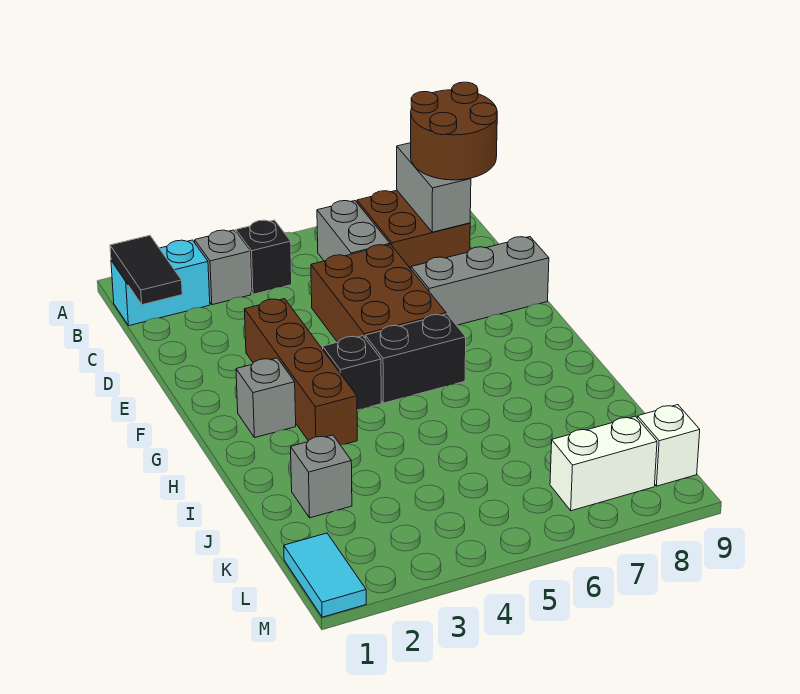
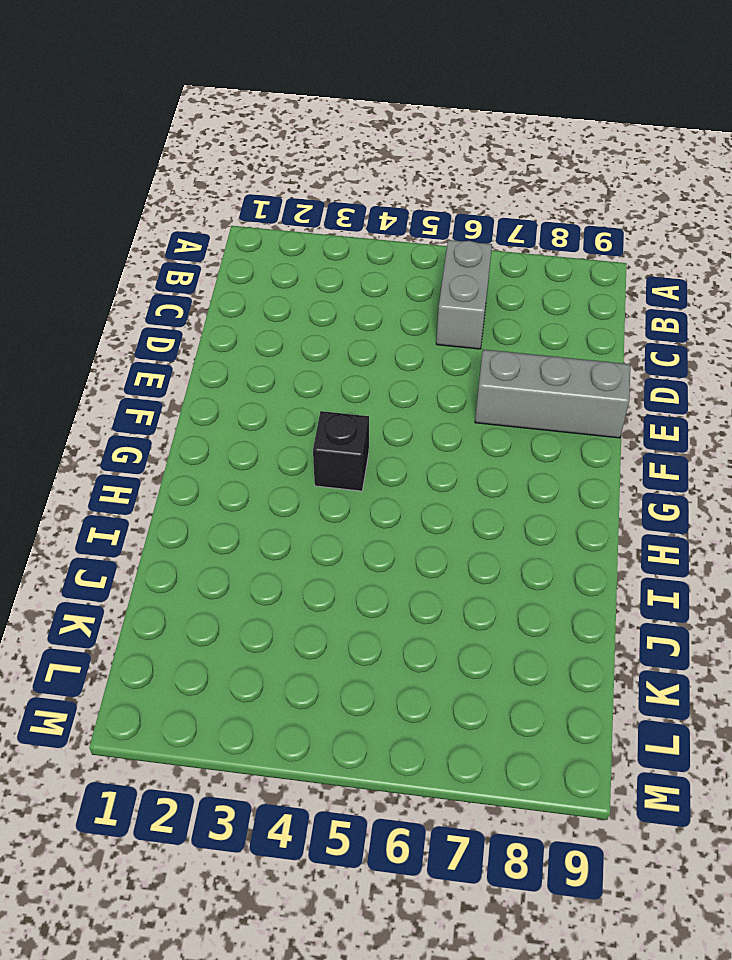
none -> cyan brick B1:B2 level 1
none -> grey brick B3 level 1
none -> black brick B4 level 1

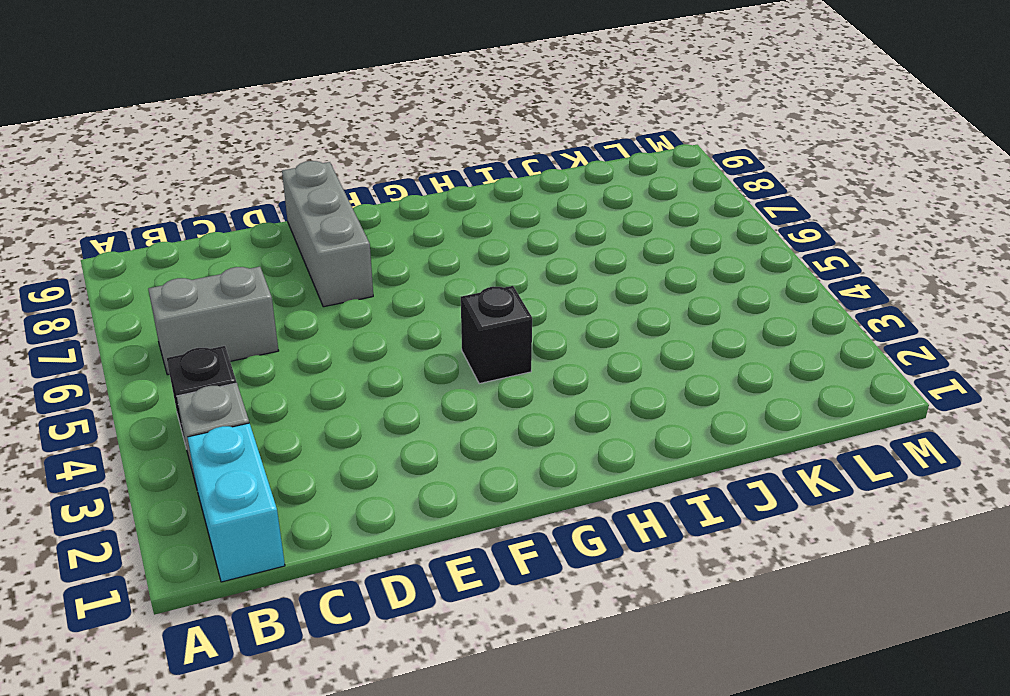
none -> brown brick B7:C8 level 1
none -> brown brick D5:F6 level 1
none -> brown brick E3:H3 level 1

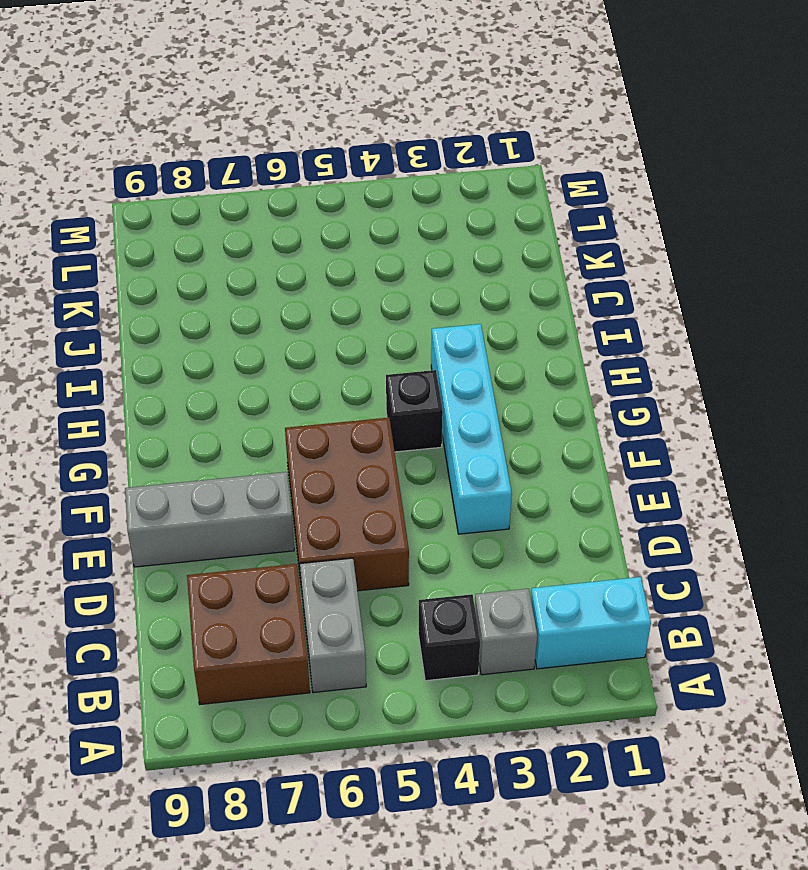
cyan brick E3:H3 level 1 -> brown brick E3:H3 level 1
none -> grey brick G2 level 1
none -> black brick G5:G6 level 1
none -> grey brick J2 level 1

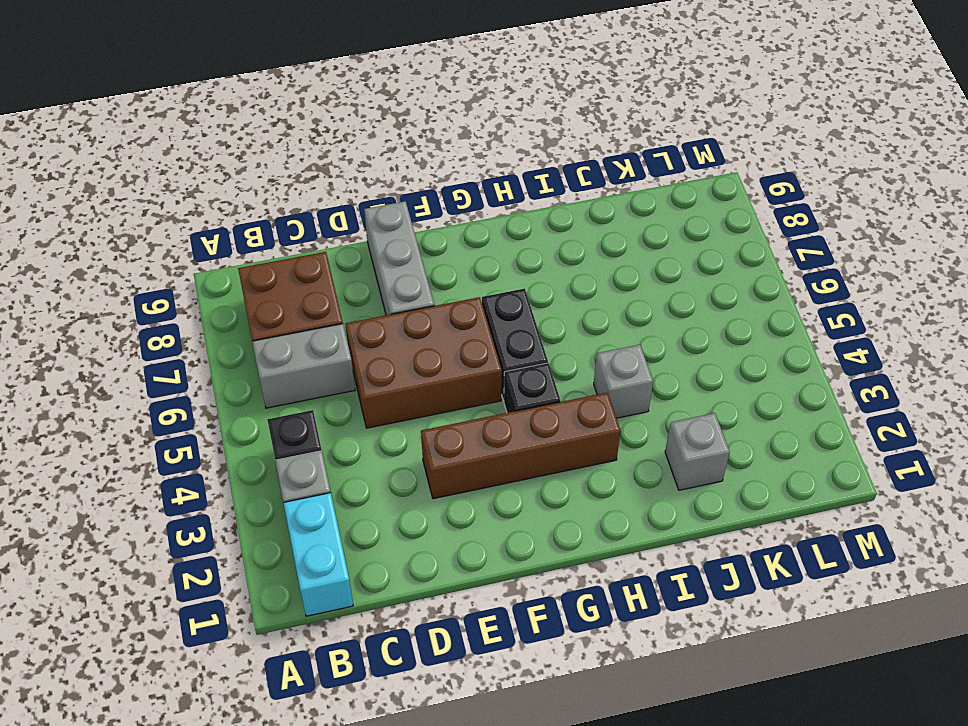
grey brick I4 level 1 -> grey brick G2 level 1
none -> cyan tile L1:M1 level 1
none -> white brick L7:L8 level 1
none -> white brick L9 level 1

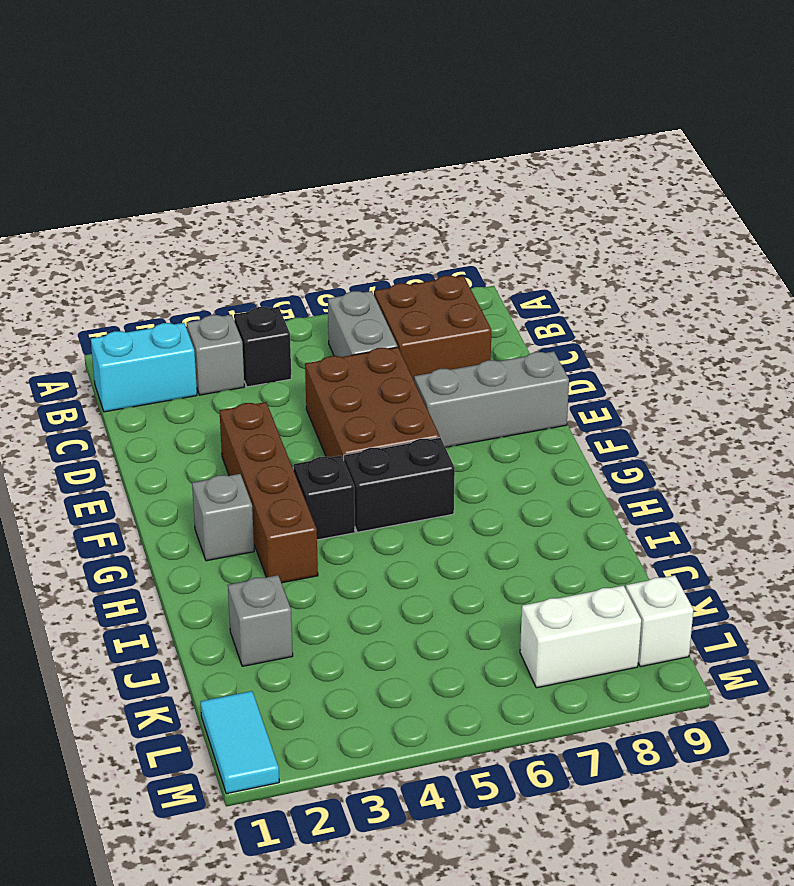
none -> black tile B1:C1 level 2
none -> grey brick B8:C8 level 2
none -> brown round brick B8:C9 level 3

